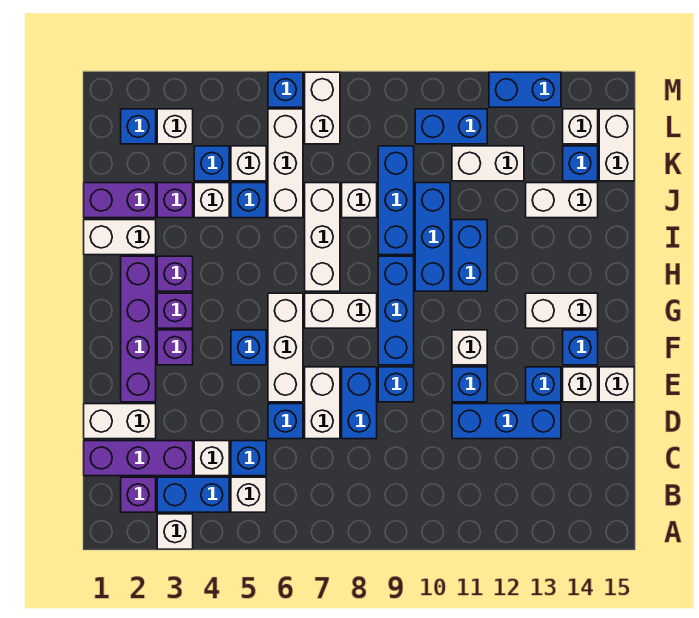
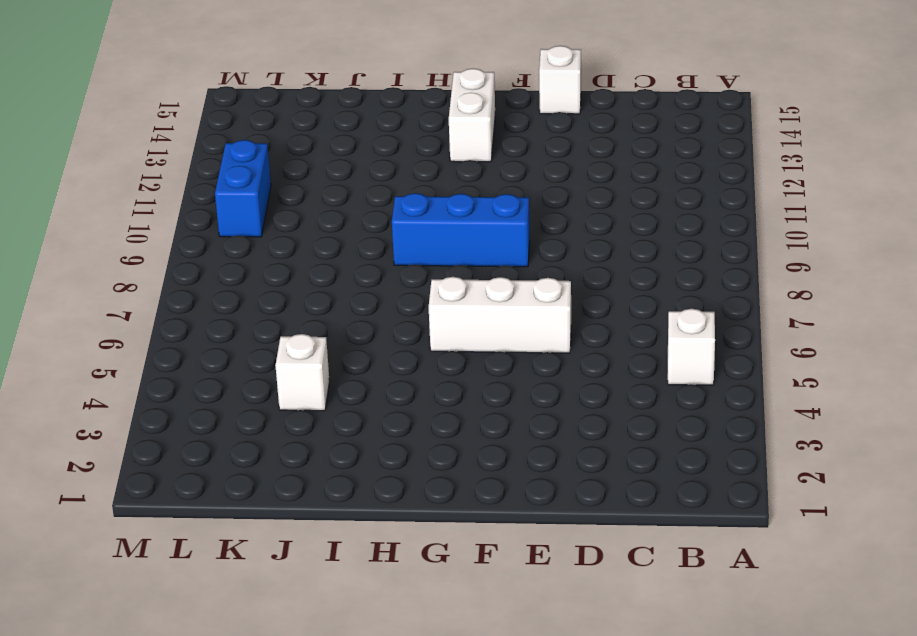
none -> white brick A3 level 1
none -> purple brick B2 level 1
none -> blue brick B3:B4 level 1
none -> purple brick C1:C3 level 1

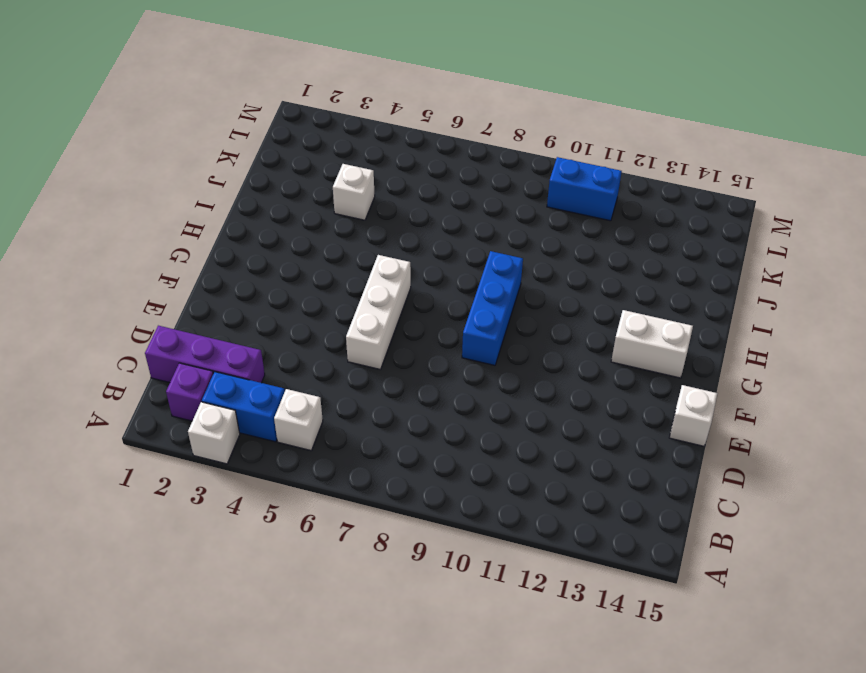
none -> white brick C4 level 1
none -> blue brick C5 level 1
none -> white brick D1:D2 level 1
none -> blue brick D6 level 1

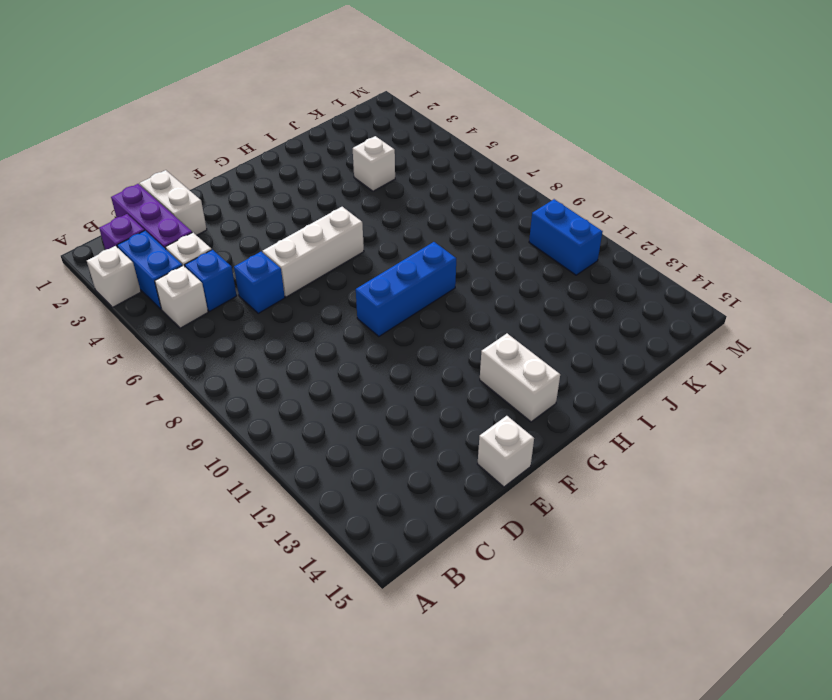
none -> white brick D7:E7 level 1
none -> blue brick D8:E8 level 1
none -> blue brick D11:D13 level 1
none -> purple brick E2:H2 level 1

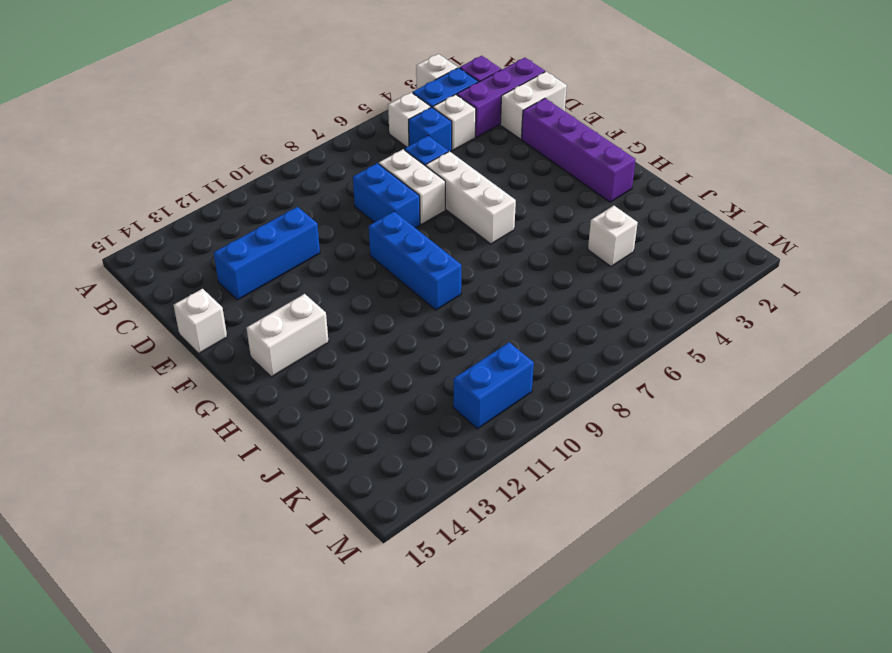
none -> blue brick E9 level 1
none -> blue brick E11 level 1
none -> blue brick E13 level 1
none -> white brick E14 level 1

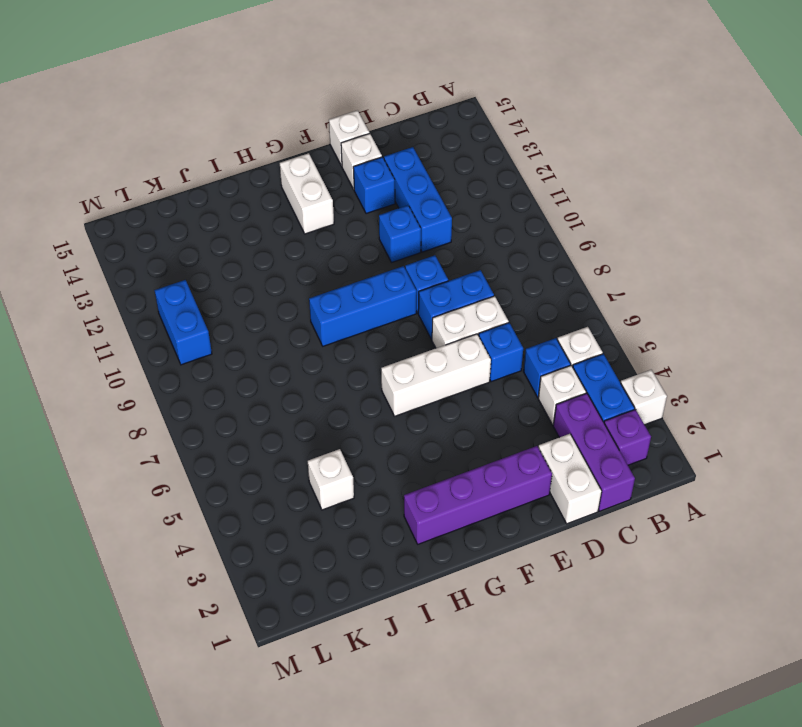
none -> purple brick F3 level 1
none -> blue brick F5 level 1
none -> white brick F11 level 1
none -> blue brick F14 level 1

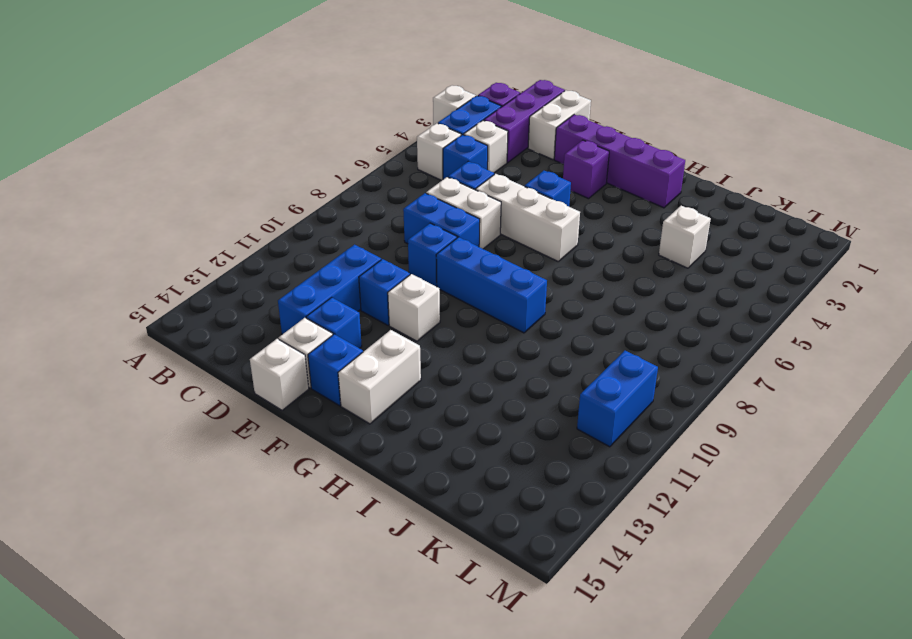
none -> purple brick G3 level 1
none -> white brick G7:G8 level 1
none -> purple brick H3 level 1
none -> white brick H7:J7 level 1

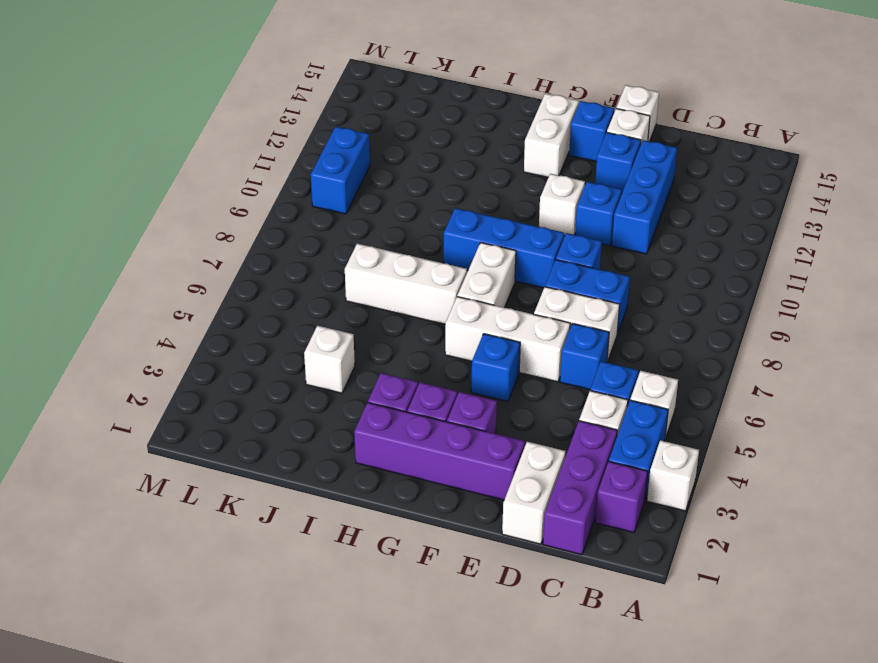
none -> blue brick H10:J10 level 1
none -> blue brick H11:I11 level 1
none -> white brick I1:I2 level 1
none -> blue brick I9:K9 level 1

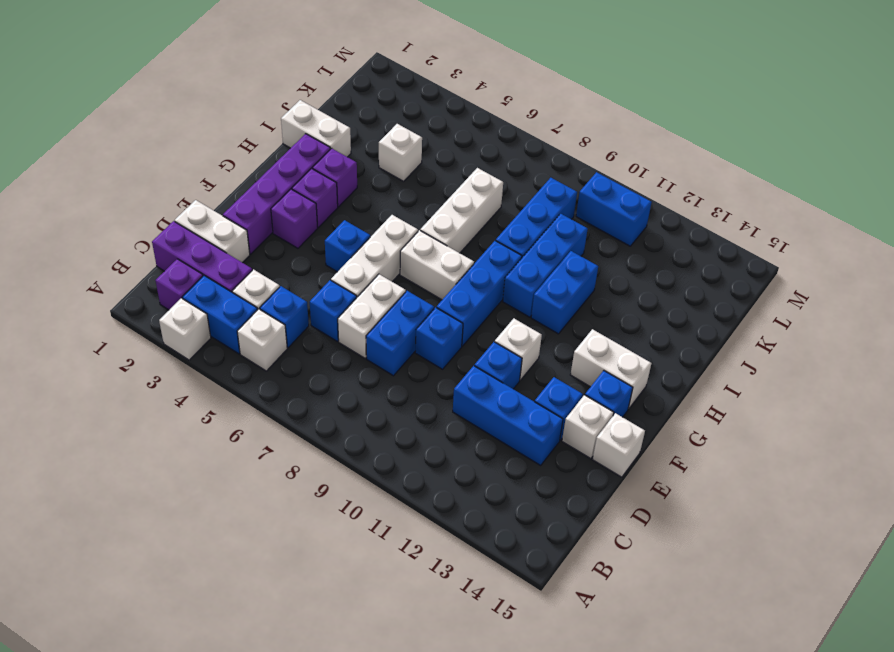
none -> purple brick J1:J2 level 1
none -> purple brick J3 level 1
none -> blue brick J5 level 1
none -> white brick J6:L6 level 1

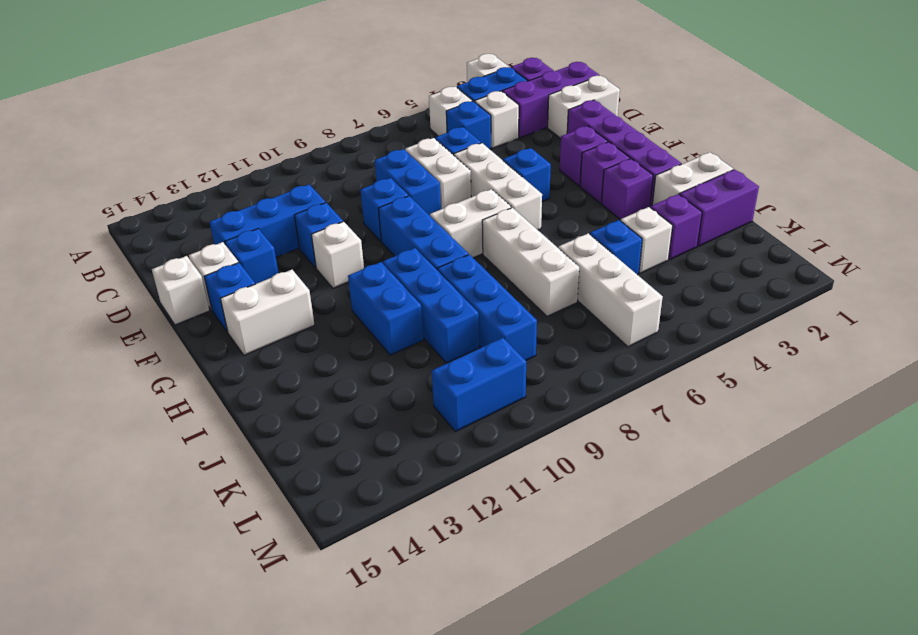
none -> white brick J8 level 1
none -> white brick J13:J14 level 1
none -> blue brick K4 level 1
none -> white brick K5 level 1

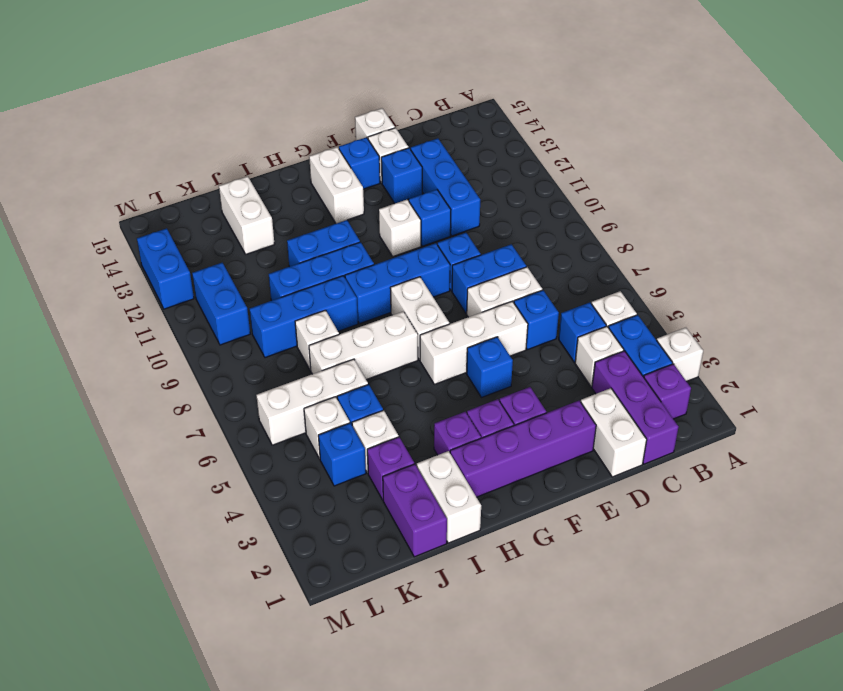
none -> white brick K11:K12 level 1
none -> blue brick K14 level 1
none -> white brick K15:L15 level 1
none -> blue brick L2 level 1

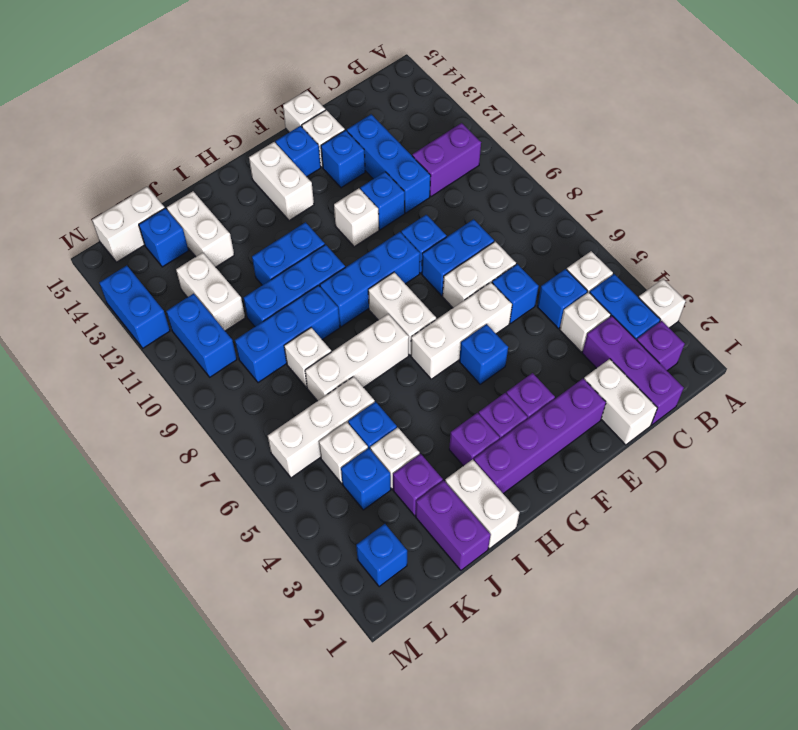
purple brick B11:C11 level 1 -> none
none -> white brick L3 level 1
none -> white brick L7:M7 level 1
none -> white brick L14 level 1
none -> blue brick M6 level 1

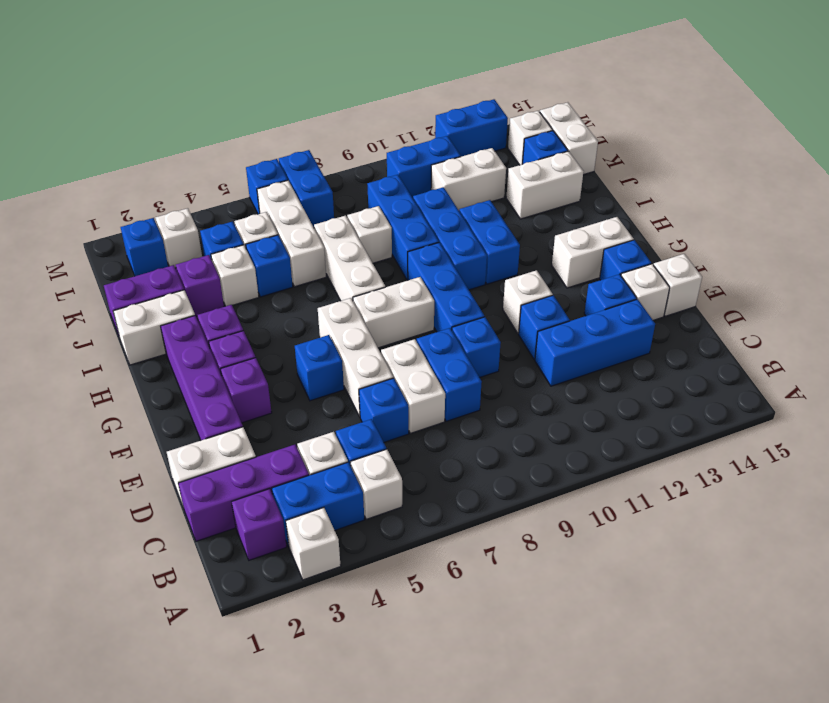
blue brick L7:M7 level 1 -> white brick L7:M7 level 1

